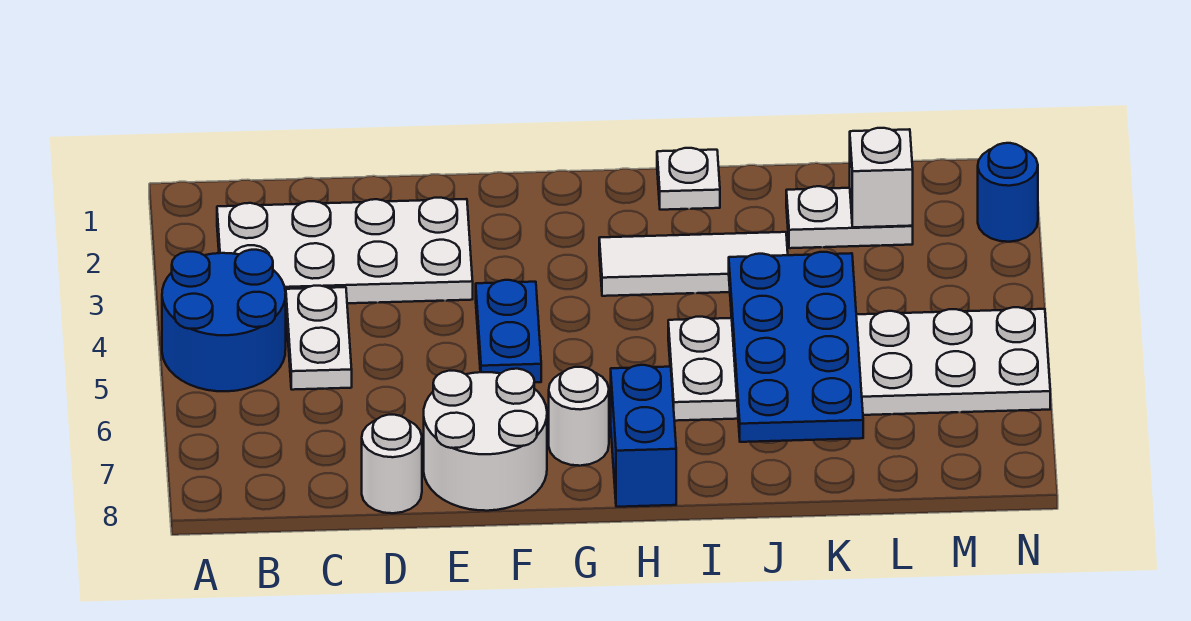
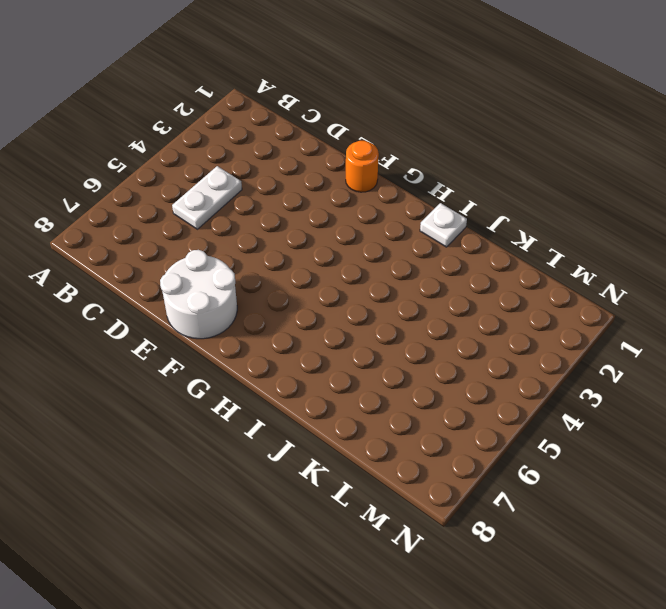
orange round brick F1 level 1 -> none
none -> blue round brick A4:B5 level 1
none -> white plate B2:E3 level 1
none -> white round brick D8 level 1

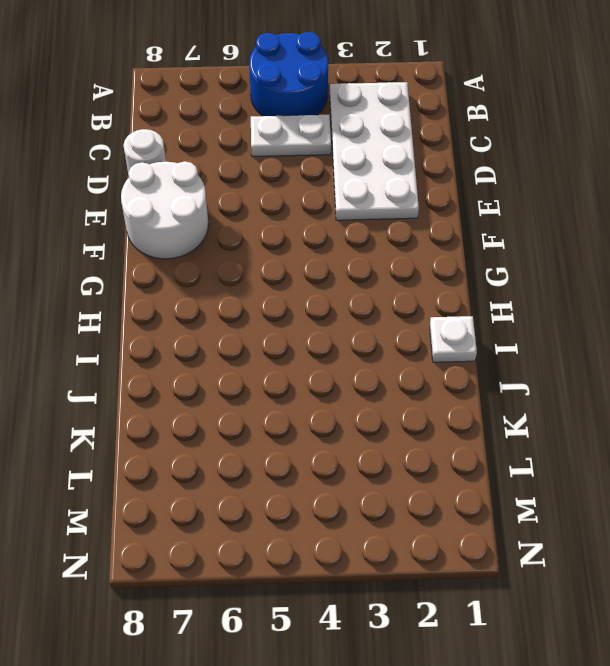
none -> blue plate F4:F5 level 1
none -> white round brick G7 level 1
none -> white tile H3:J3 level 1

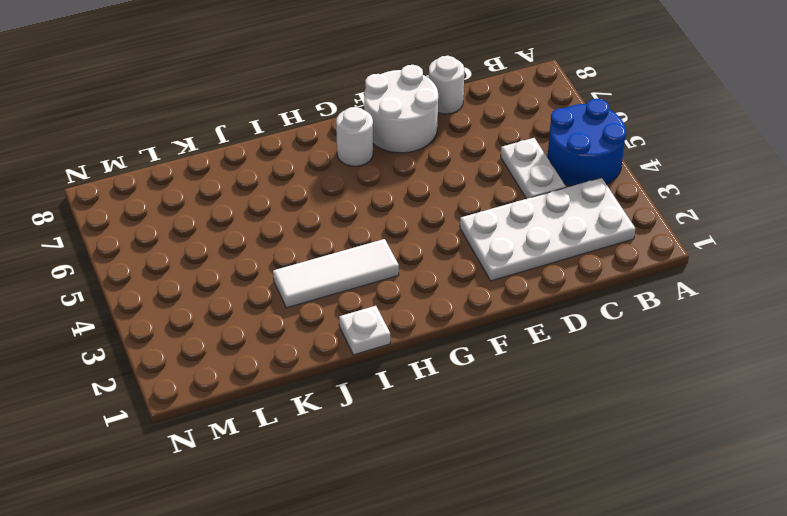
none -> blue plate F4:F5 level 1
none -> blue brick H7:H8 level 1
none -> white plate I5:N6 level 1

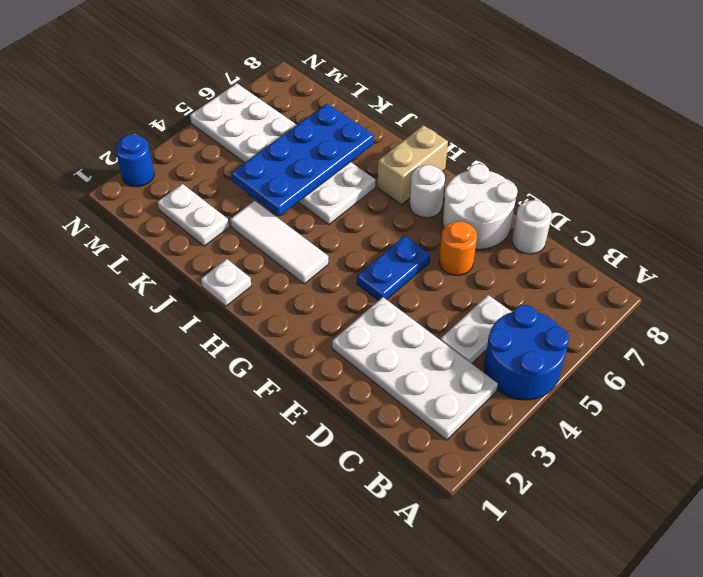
orange round brick E6 level 1 -> none
tan brick H7:H8 level 1 -> blue brick H7:H8 level 1
none -> white brick L2 level 2

